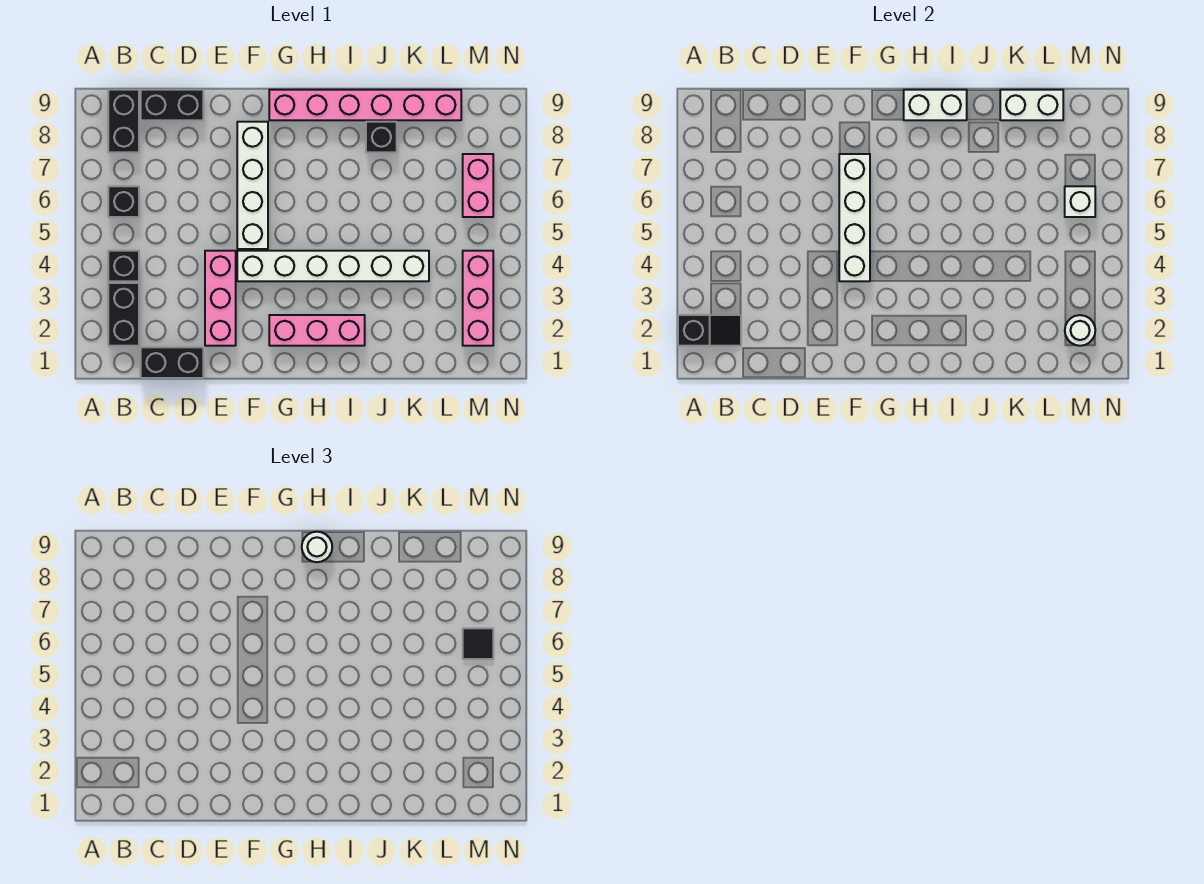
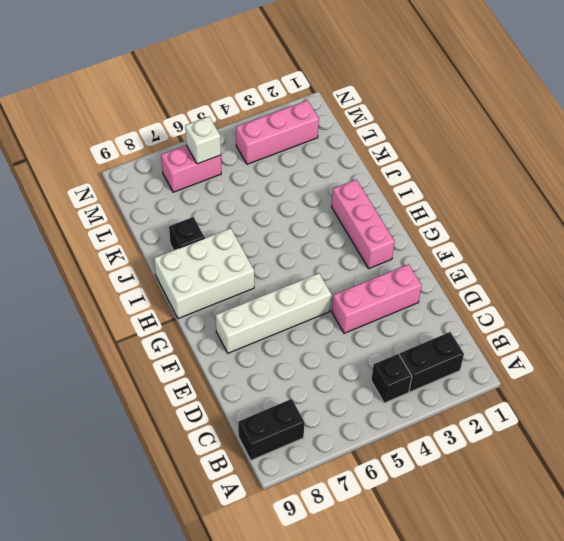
white brick H7:I9 level 1 -> pink brick G9:L9 level 1
none -> black brick B6 level 1
none -> black brick C1:D1 level 1
none -> black brick C9:D9 level 1

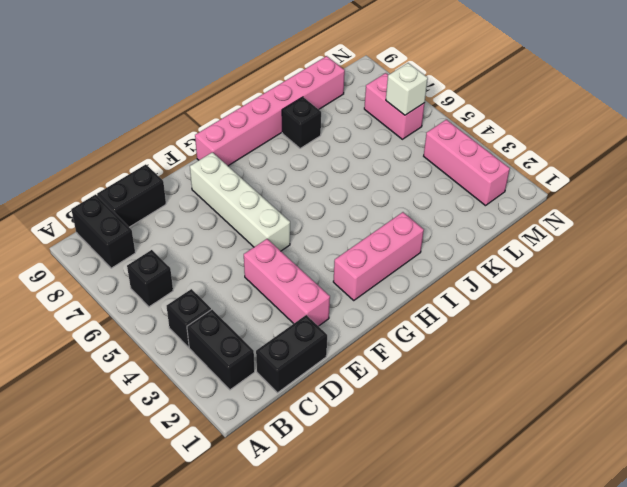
none -> white brick F4:K4 level 1
none -> black slope A2:B2 level 2 top A
none -> white brick F4:F7 level 2

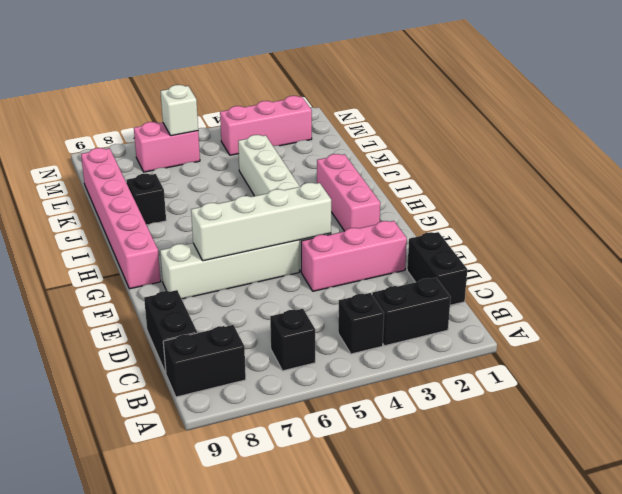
none -> black slope A2:B2 level 2 top A
none -> white brick H9:I9 level 2
none -> white brick K9:L9 level 2

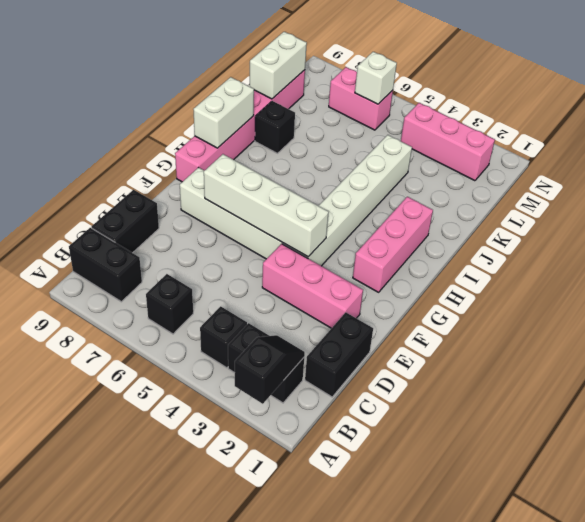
none -> white round brick M2 level 2
none -> white round brick H9 level 3
none -> black tile M6 level 3

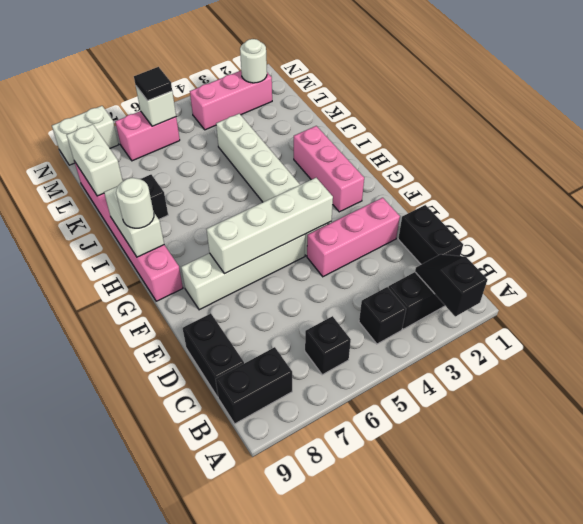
white brick N8:N9 level 1 -> none

